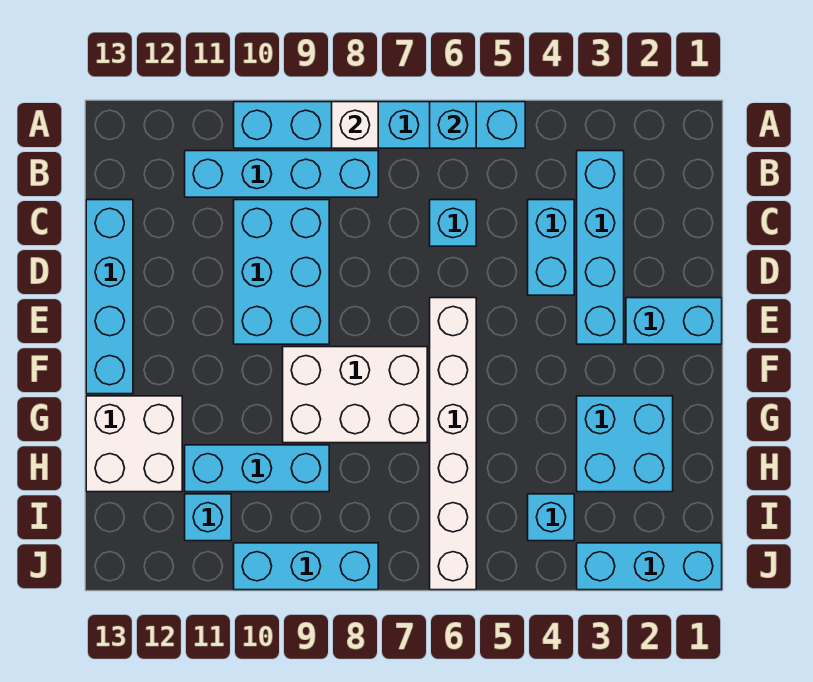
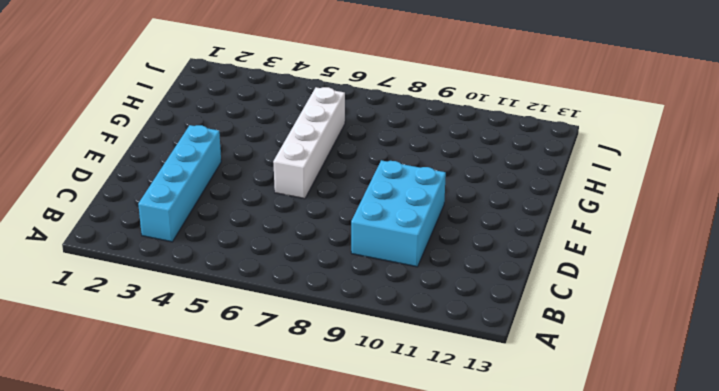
white brick E6:H6 level 1 -> white brick E6:J6 level 1
none -> cyan brick A5:A10 level 1
none -> cyan brick B8:B11 level 1
none -> cyan brick C4:D4 level 1

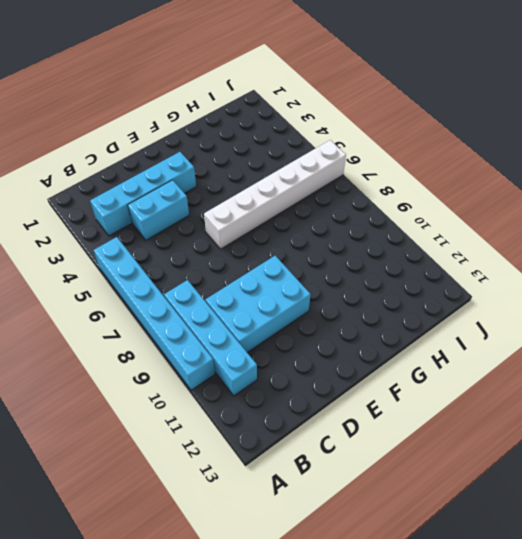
none -> cyan brick C6 level 1
none -> cyan brick C13:F13 level 1
none -> cyan brick E1:E2 level 1

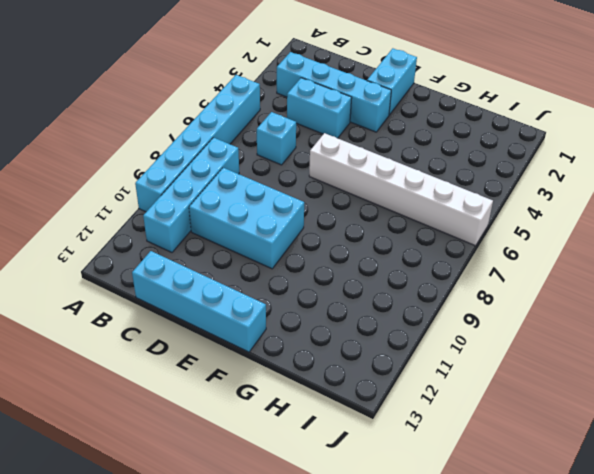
none -> white brick F7:G9 level 1
none -> cyan brick G2:H3 level 1
none -> white brick G12:H13 level 1

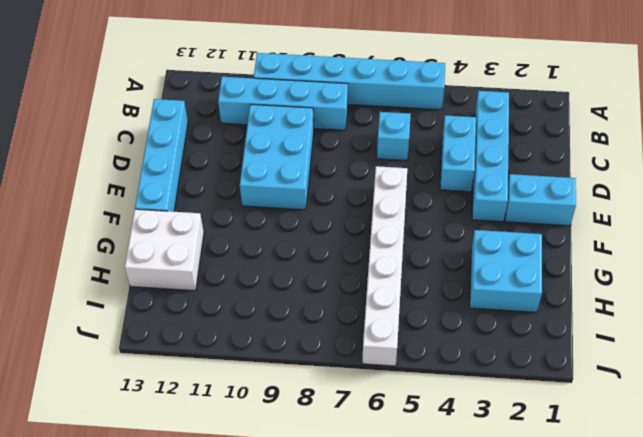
none -> white brick F7:G9 level 1
none -> cyan brick H9:H11 level 1
none -> cyan brick I4 level 1

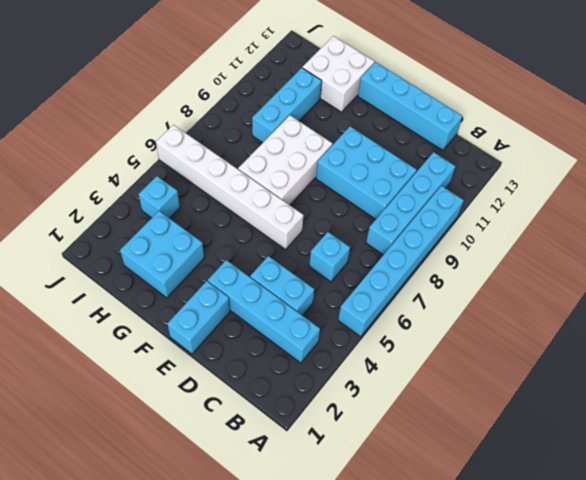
none -> cyan brick I11 level 1
none -> cyan brick J1:J3 level 1
none -> cyan brick J8:J10 level 1

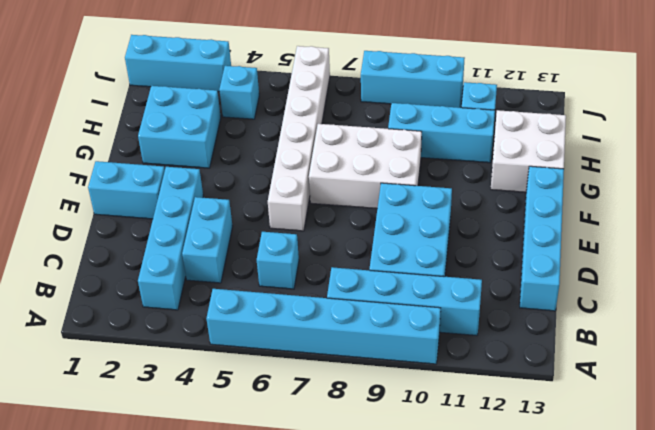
none -> cyan brick A6 level 2
none -> white brick A8 level 2

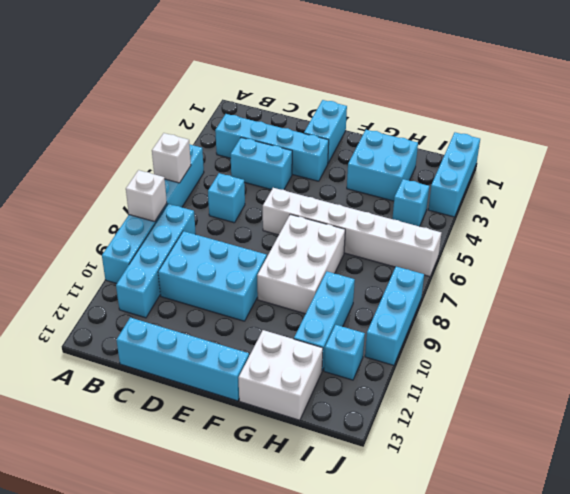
white brick A6 level 2 -> cyan brick A6 level 2

